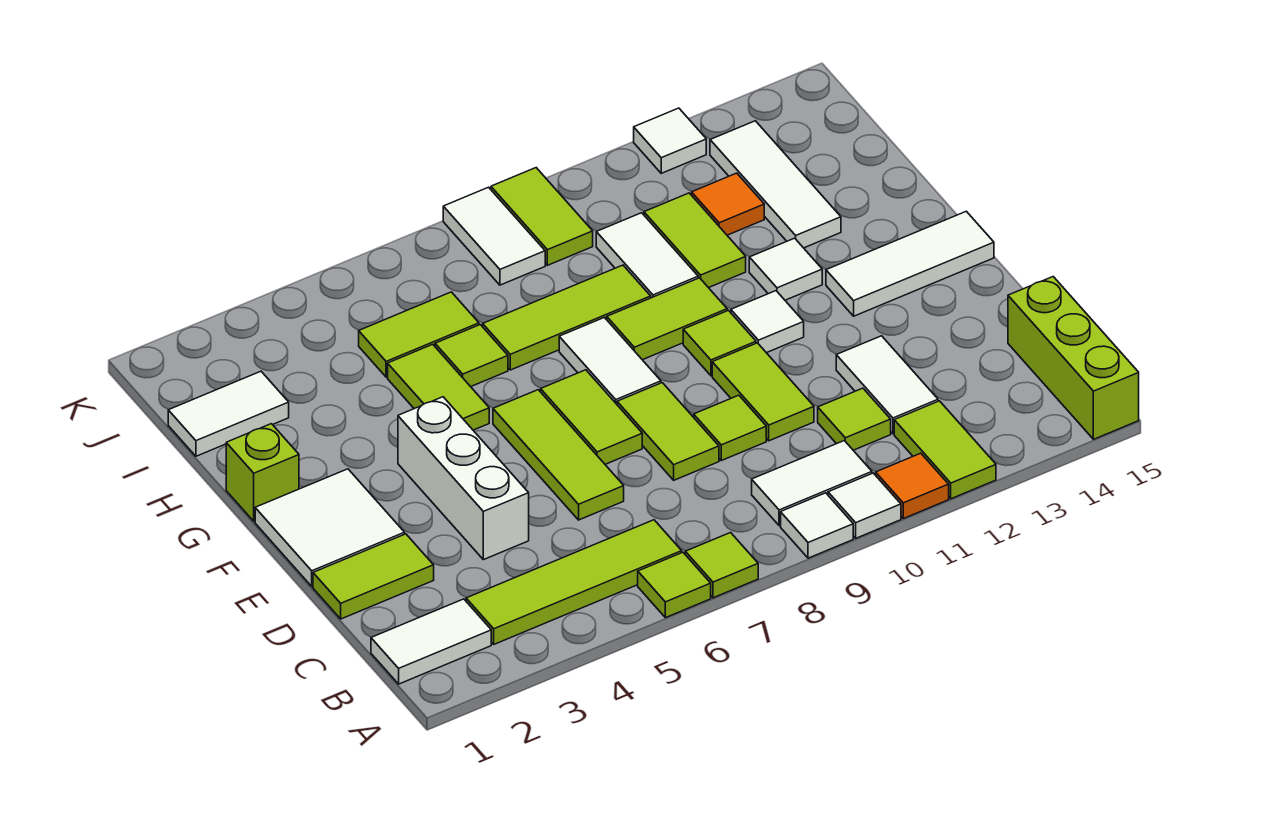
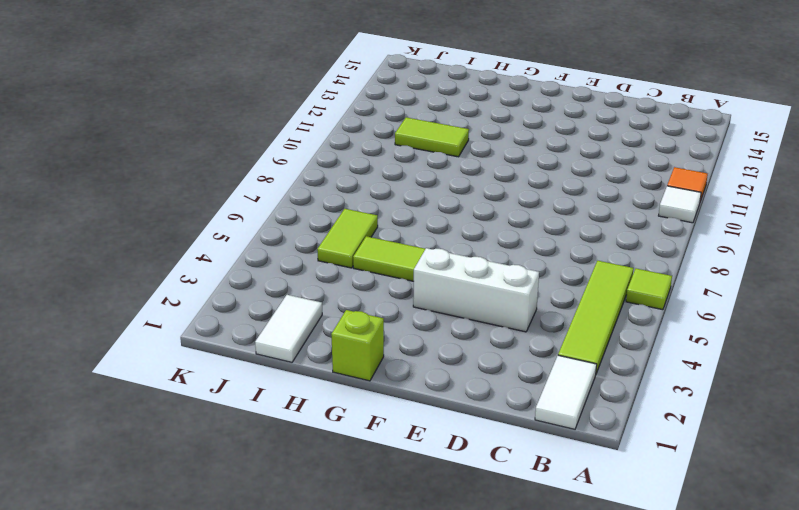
none -> lime tile A7 level 1
none -> white tile A9 level 1
none -> lime tile A12:B12 level 1
none -> lime brick A15:C15 level 1

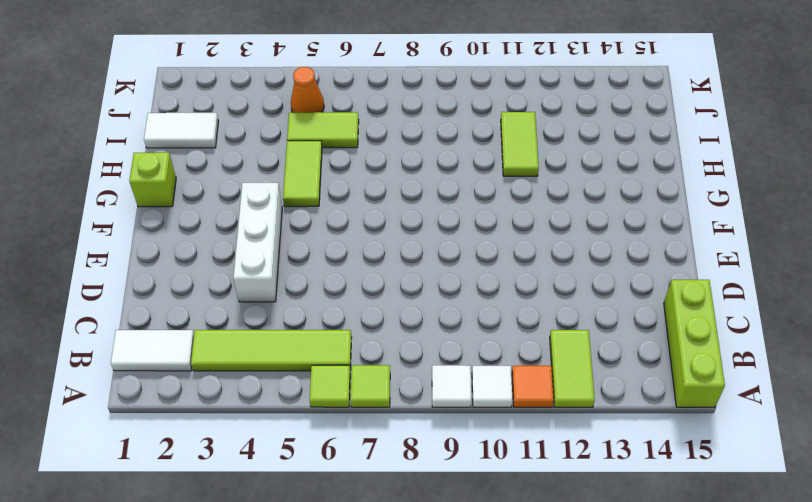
orange cone J5 level 1 -> none
none -> white tile B9:B10 level 1
none -> lime tile C11 level 1
none -> white tile C12:D12 level 1
none -> lime tile D1:D2 level 1

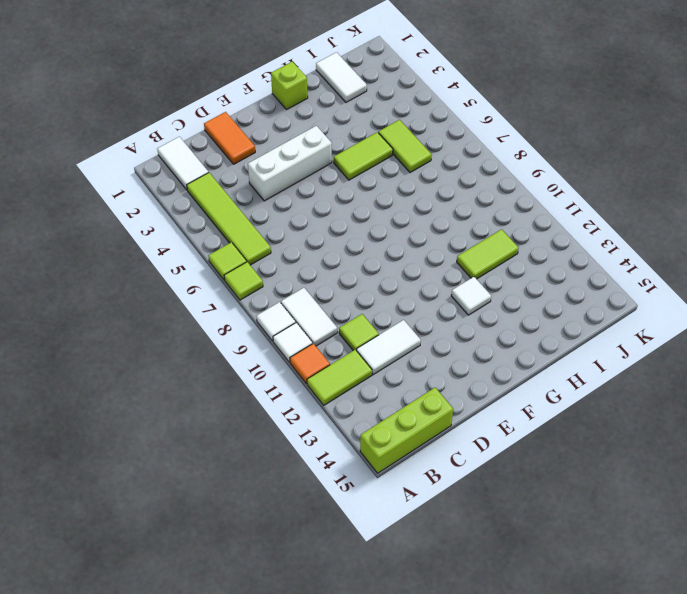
orange tile D1:D2 level 1 -> lime tile D1:D2 level 1
none -> lime tile D6:F6 level 1
none -> lime tile D8:E8 level 1
none -> lime tile D9 level 1
none -> lime tile D10:E10 level 1

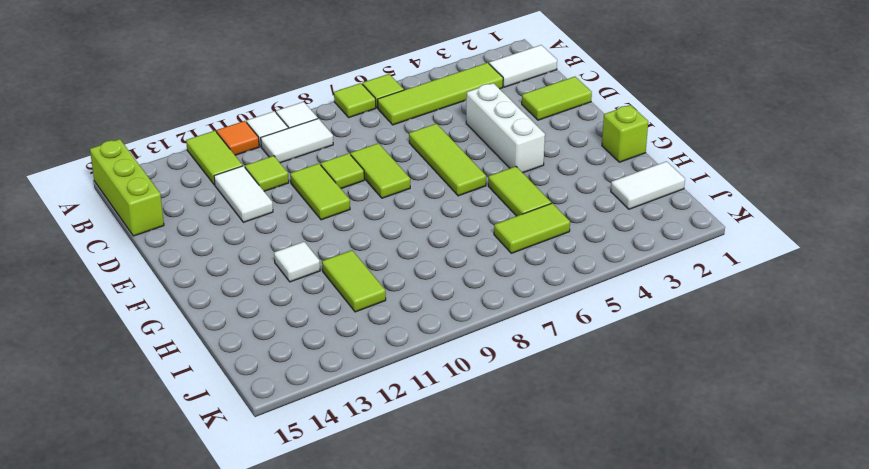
none -> white tile E1:F2 level 1
none -> lime tile E7:F7 level 1
none -> white tile F8:G8 level 1
none -> lime tile F10 level 1

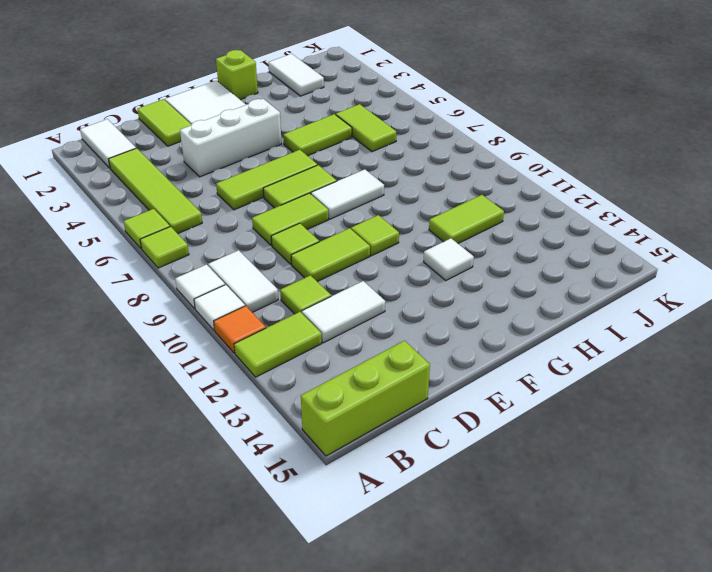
none -> white tile F11 level 1
none -> white tile F13:F15 level 1
none -> lime tile G9:G10 level 1
none -> lime tile H6 level 1

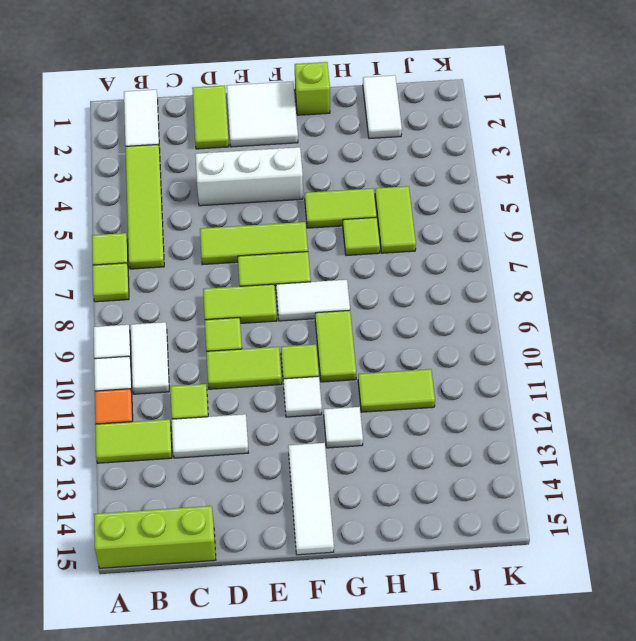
none -> lime tile H7:H9 level 1
none -> white tile H10:I10 level 1
none -> white tile H13:J13 level 1
none -> orange tile I12 level 1

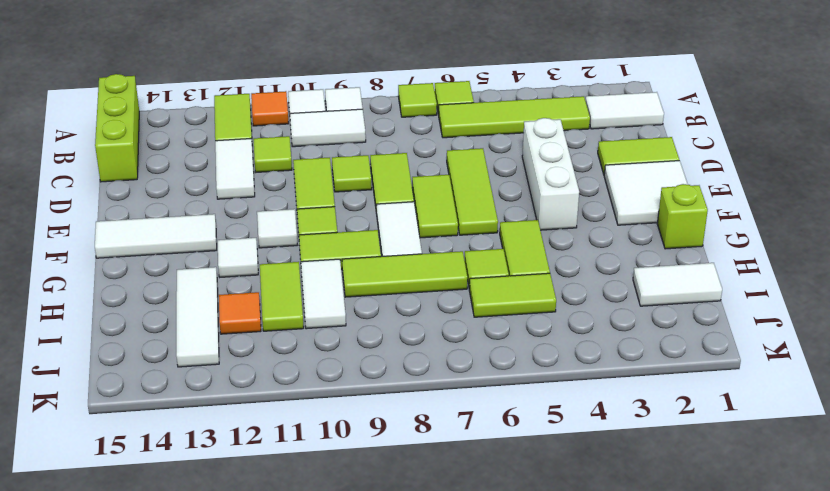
none -> white tile J8:K8 level 1
none -> lime tile J9:K9 level 1
none -> white tile K12 level 1

